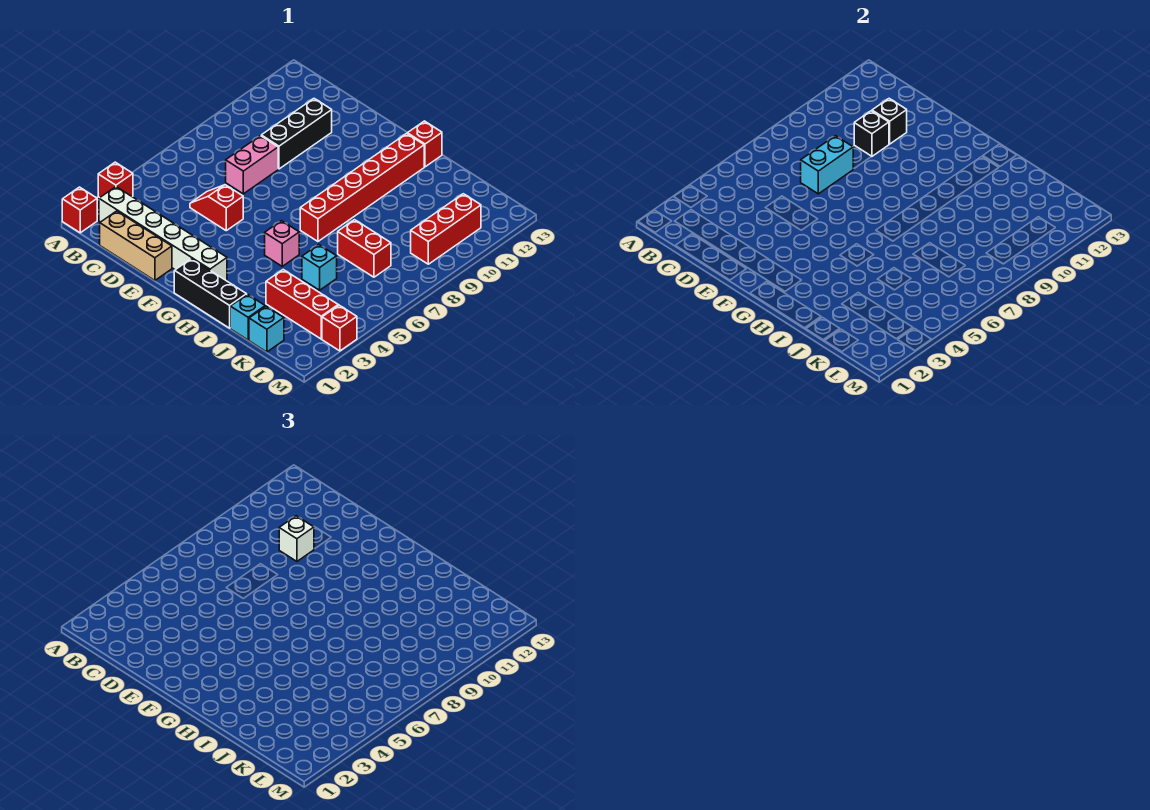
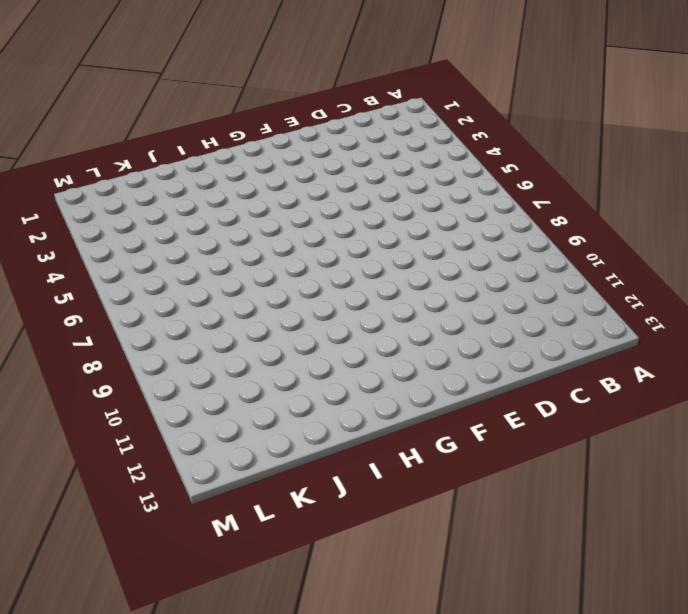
none -> red brick A1 level 1
none -> red brick A3 level 1
none -> white brick B2:G2 level 1

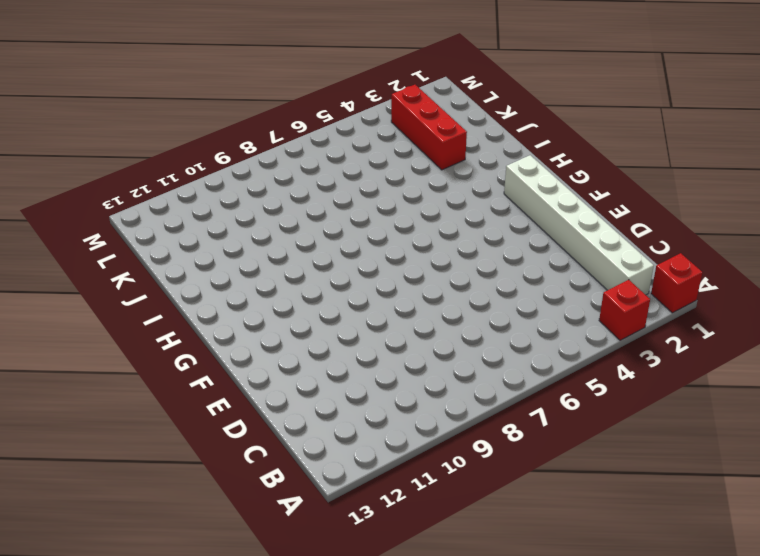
none -> tan brick C1:E1 level 1
none -> red slope D5:E5 level 1 top E
none -> pink brick D7:D8 level 1

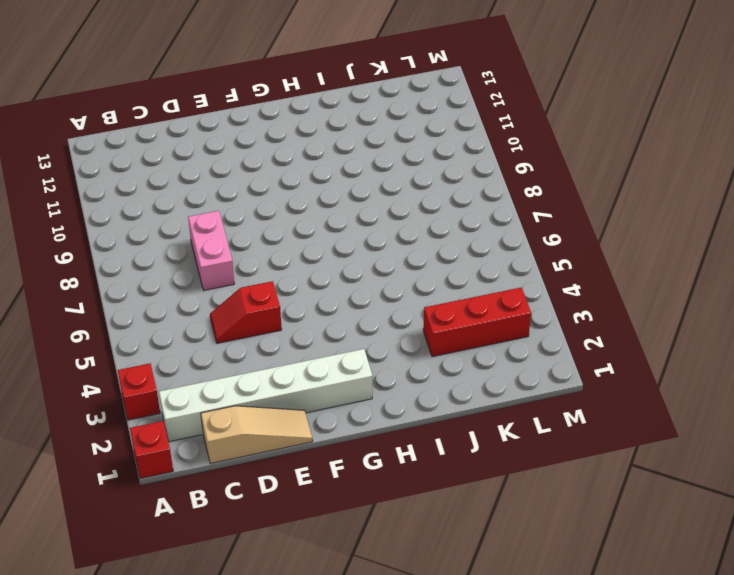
tan slope C1:E1 level 1 top C -> tan brick C1:E1 level 1
none -> black brick D9:D11 level 1
none -> black brick G1:I1 level 1
none -> pink brick H5 level 1

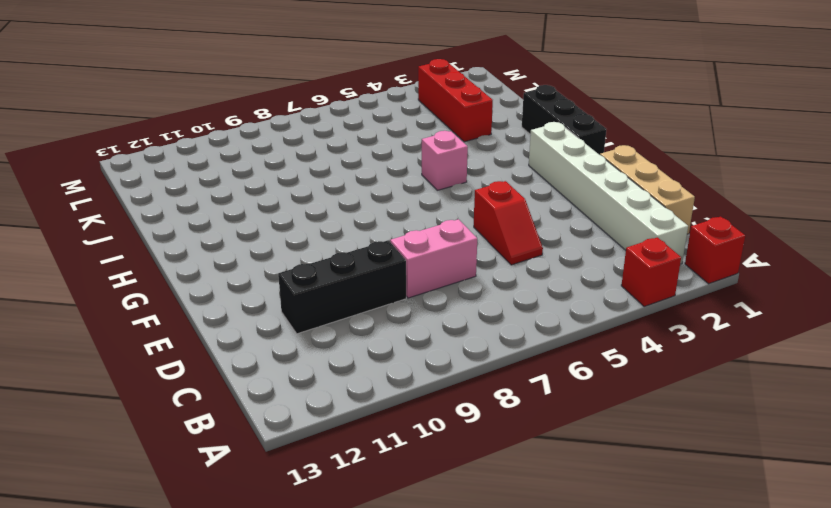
none -> red brick H7:H12 level 1
none -> red brick H13 level 1
none -> cyan brick J1 level 1

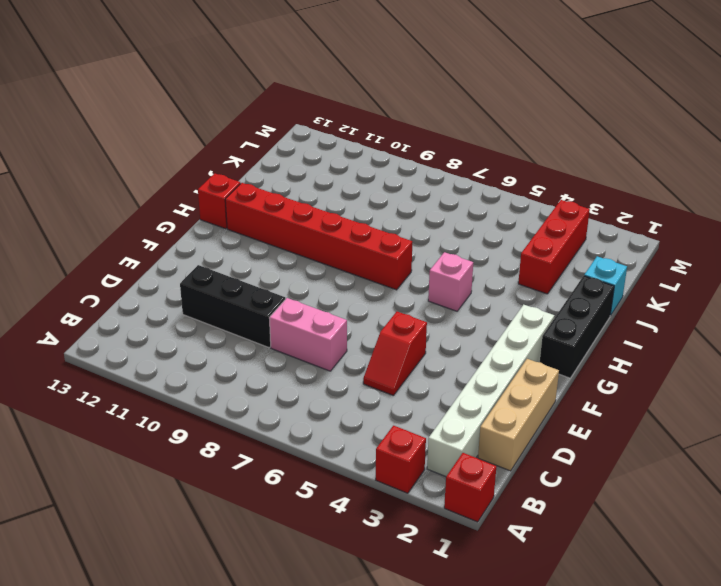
none -> cyan brick J5 level 1
none -> red brick J7:K7 level 1
none -> cyan brick K1 level 1

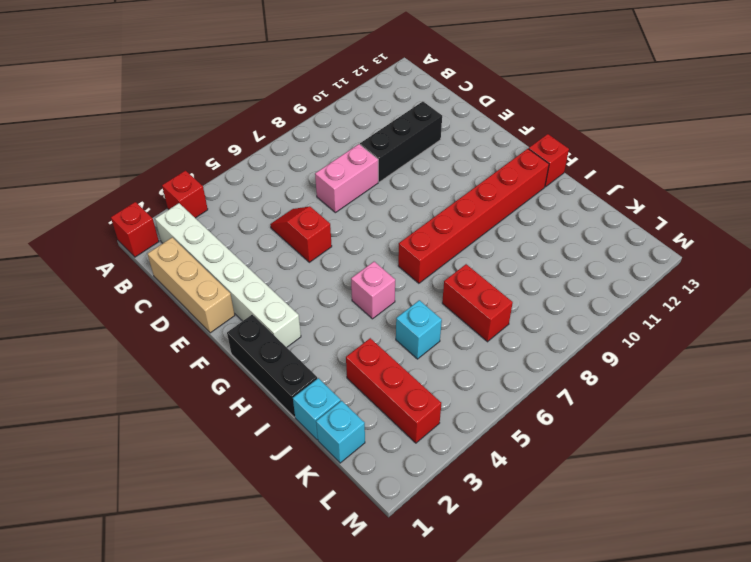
none -> red brick L9:L11 level 1
none -> red brick M3 level 1
none -> cyan brick D7:D8 level 2

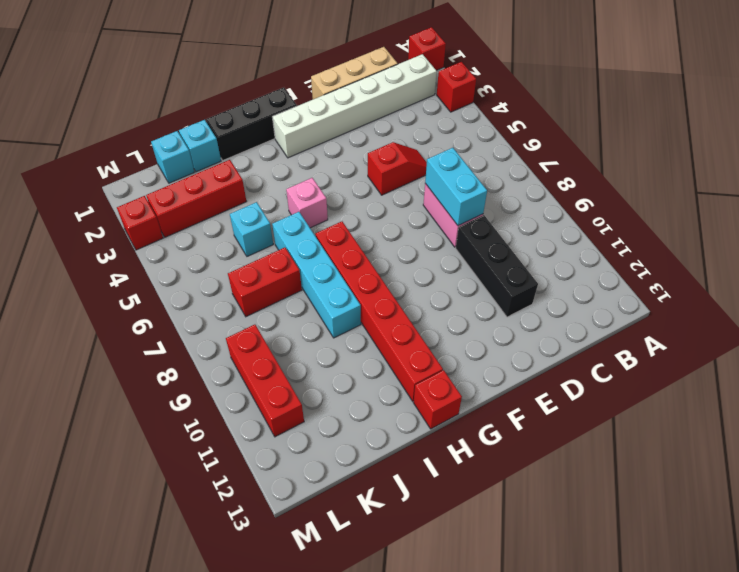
cyan brick I6:I9 level 1 -> none
none -> black brick D10 level 2
none -> black brick D11 level 2
none -> white brick D10 level 3

